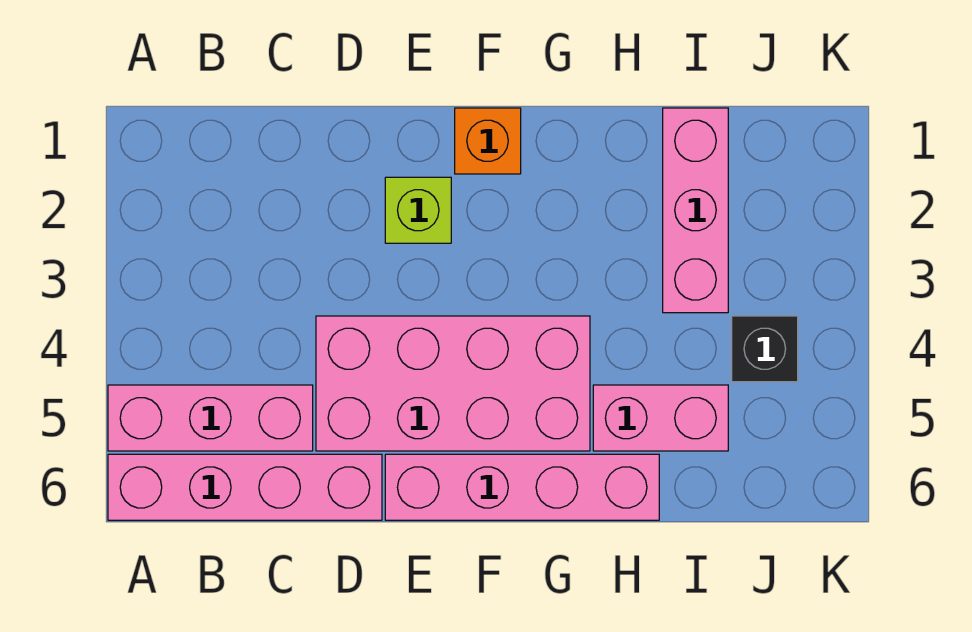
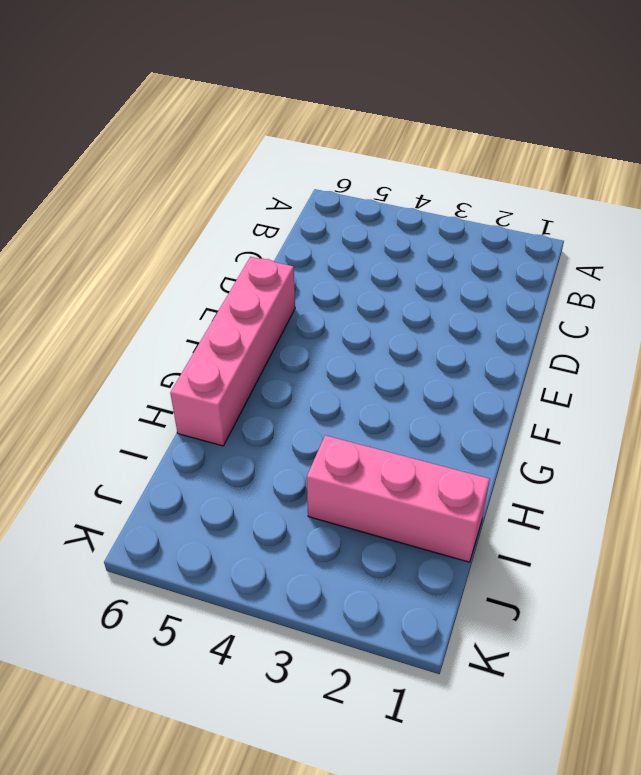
none -> pink brick A5:C5 level 1
none -> pink brick A6:D6 level 1

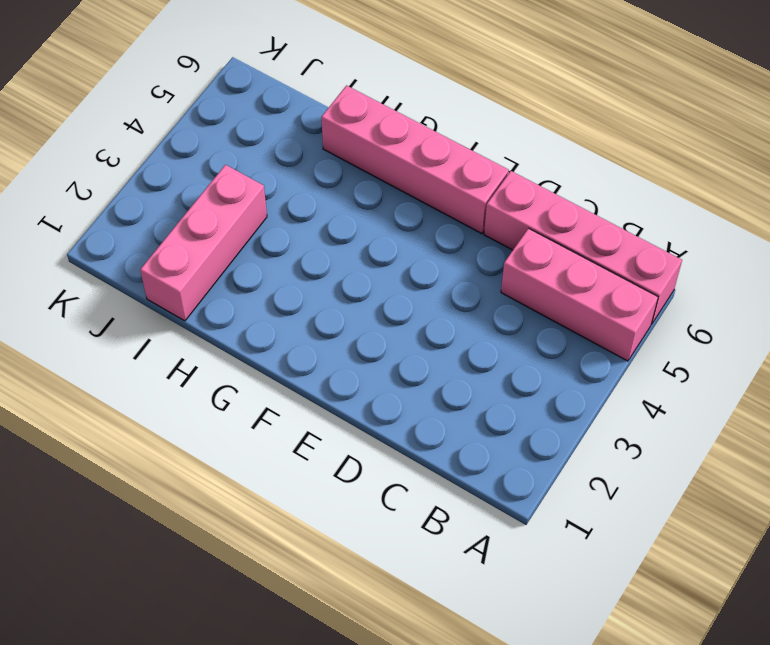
none -> pink brick D4:G5 level 1
none -> lime brick E2 level 1

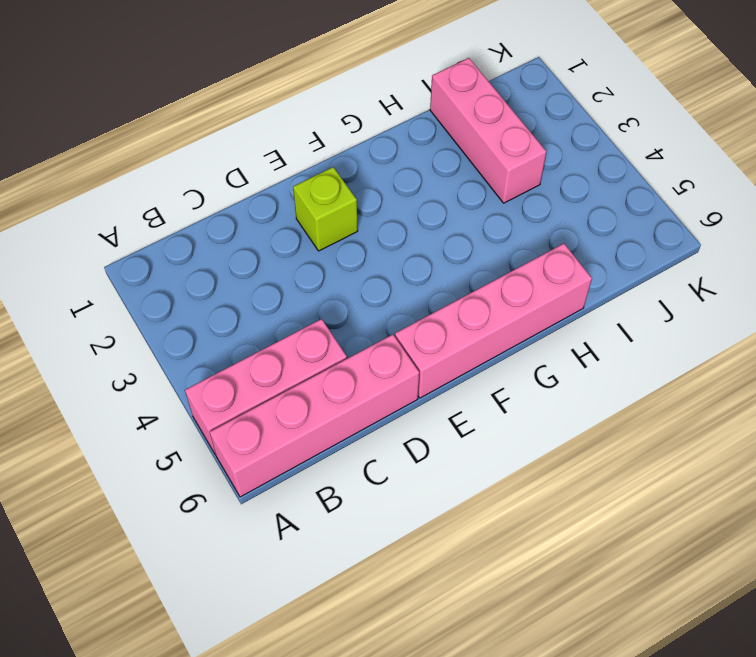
none -> pink brick D4:G5 level 1
none -> orange brick F1 level 1

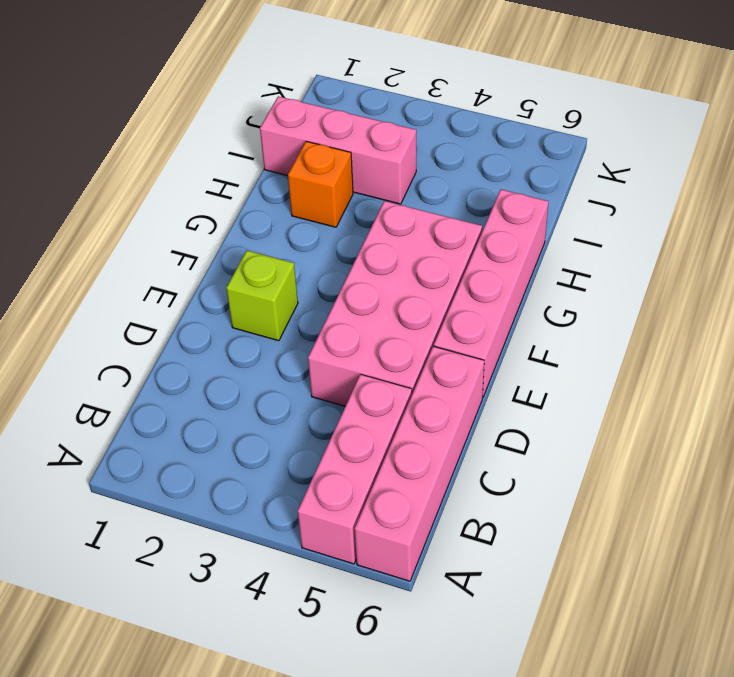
orange brick H2 level 1 -> orange brick F1 level 1
none -> pink brick H5:I5 level 1
none -> black brick J4 level 1

